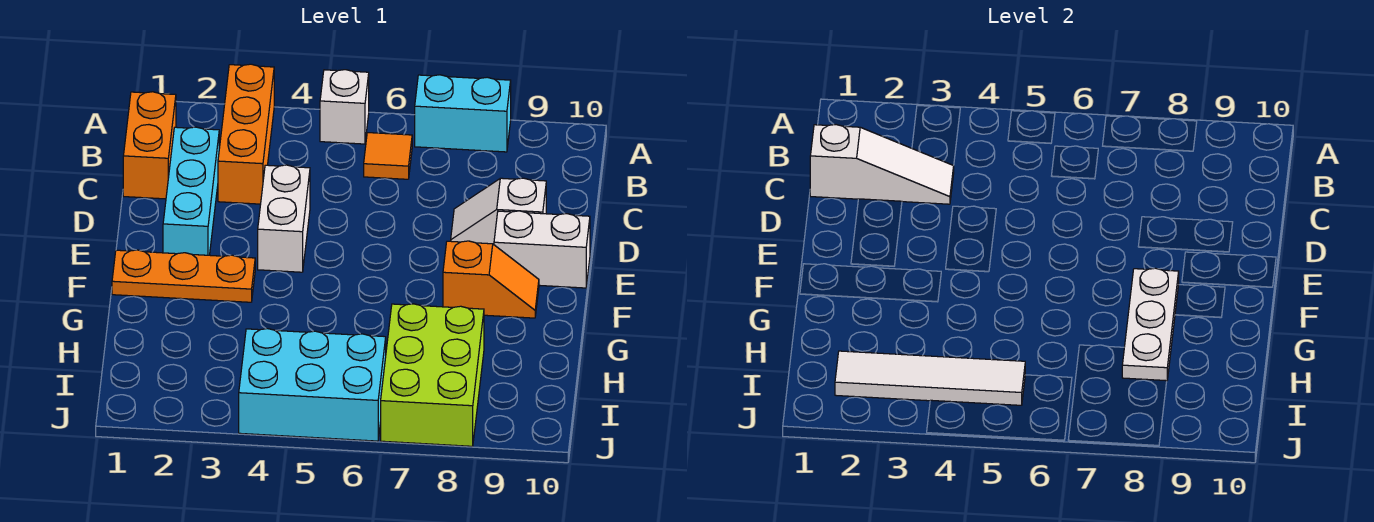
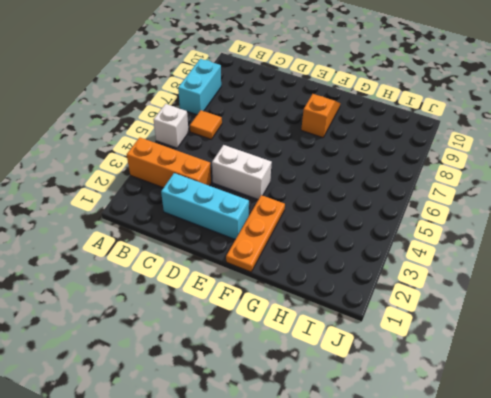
none -> orange brick B1:C1 level 1
none -> white slope D8:D9 level 1 top 9
none -> white brick E9:E10 level 1

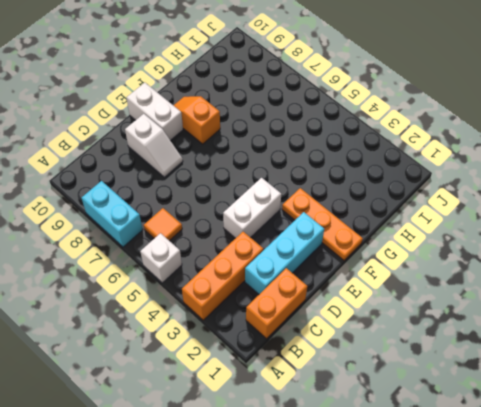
none -> lime brick H7:J8 level 1
none -> cyan brick I4:J6 level 1
none -> white slope C1:C3 level 2 top 1

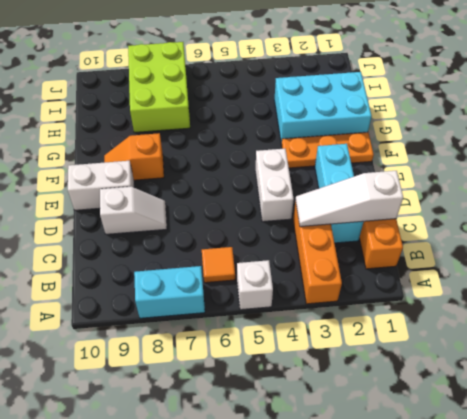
cyan brick G1:H3 level 1 -> cyan brick I4:J6 level 1
none -> white plate F8:H8 level 2
none -> white tile I2:I5 level 2

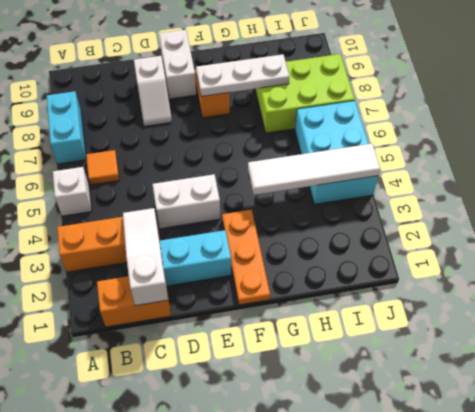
white tile G4:J4 level 2 -> white tile I2:I5 level 2

